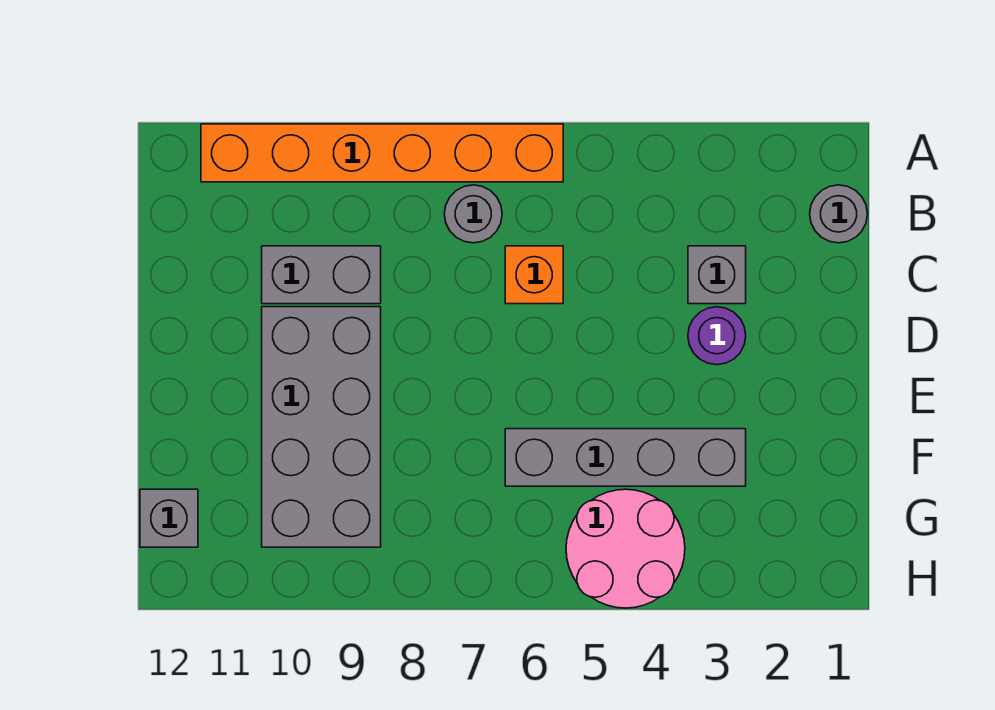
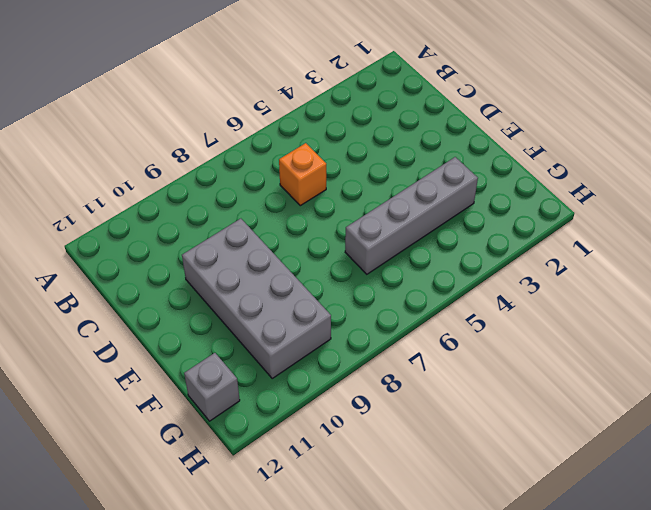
none -> orange brick A6:A11 level 1
none -> grey round brick B1 level 1

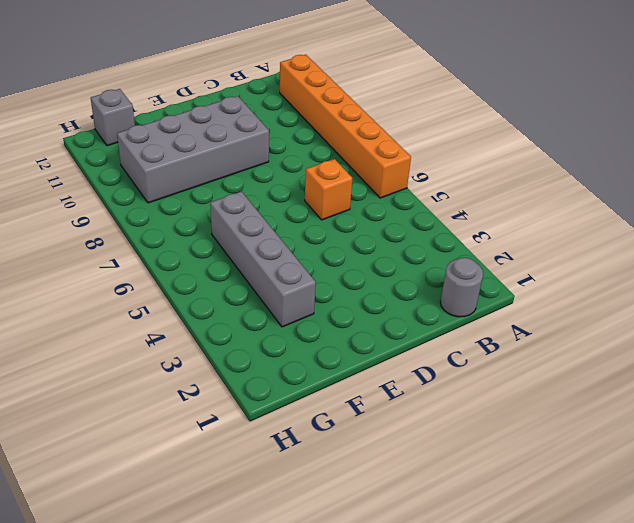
none -> grey round brick B7 level 1
none -> grey brick C3 level 1

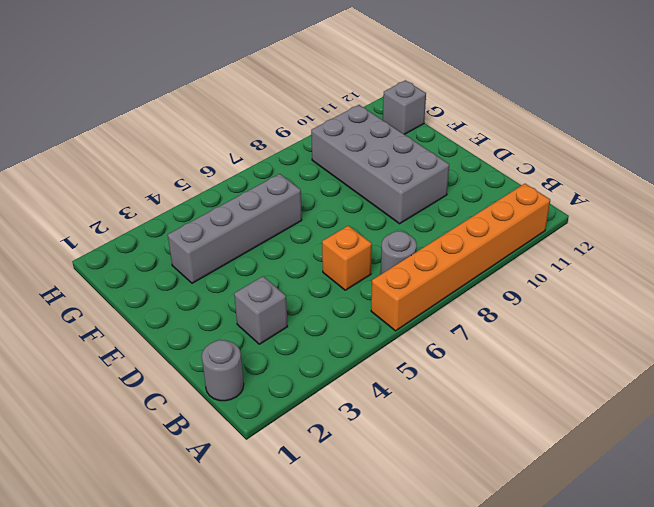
none -> grey brick C9:C10 level 1
none -> purple round brick D3 level 1

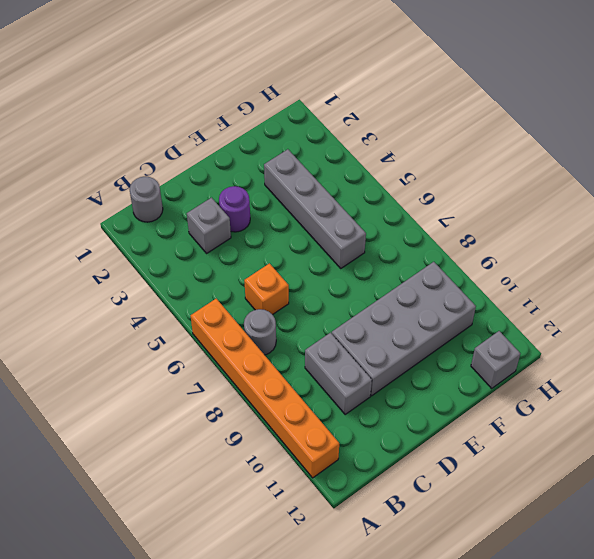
none -> pink round brick G4:H5 level 1

